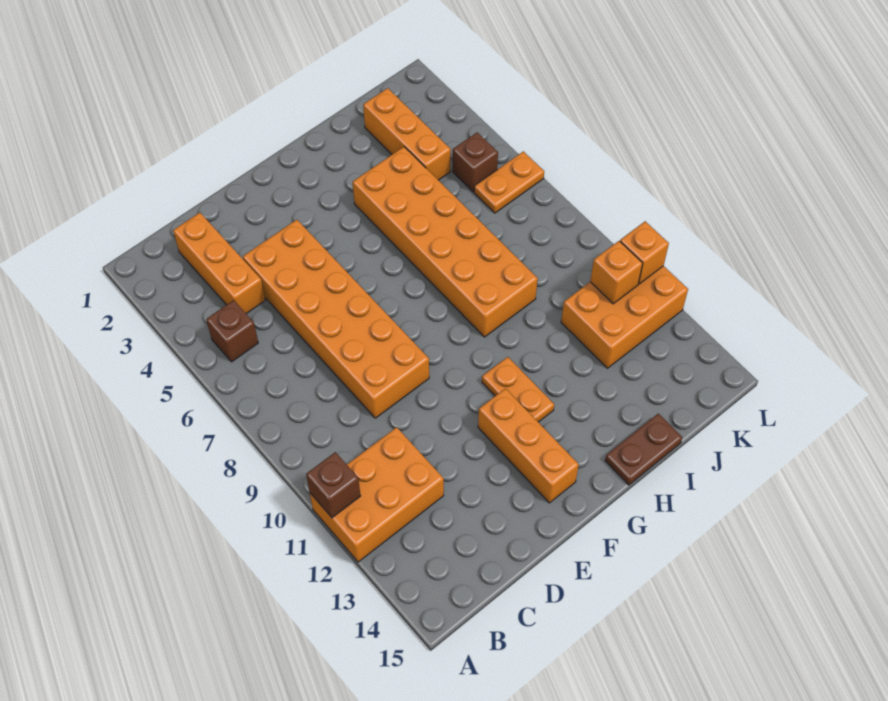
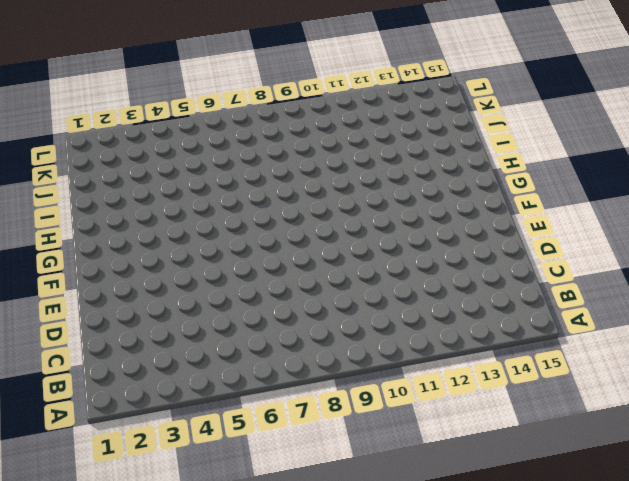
none -> orange brick A11:C12 level 1
none -> brown brick B5 level 1
none -> orange brick C2:C4 level 1

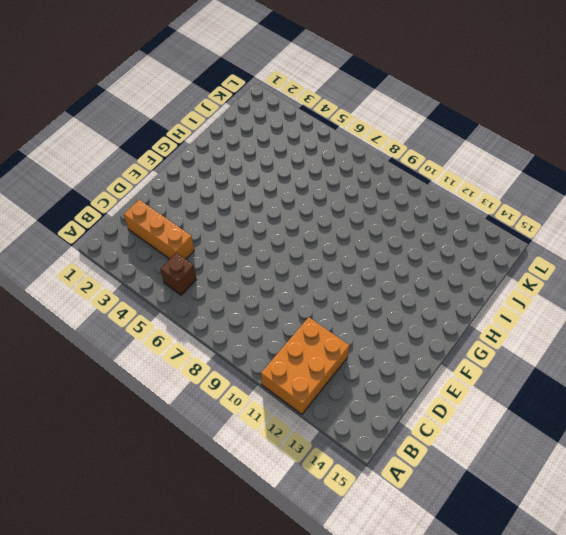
none -> orange brick D4:E9 level 1
none -> orange brick F12:F14 level 1
none -> orange plate G11:G12 level 1

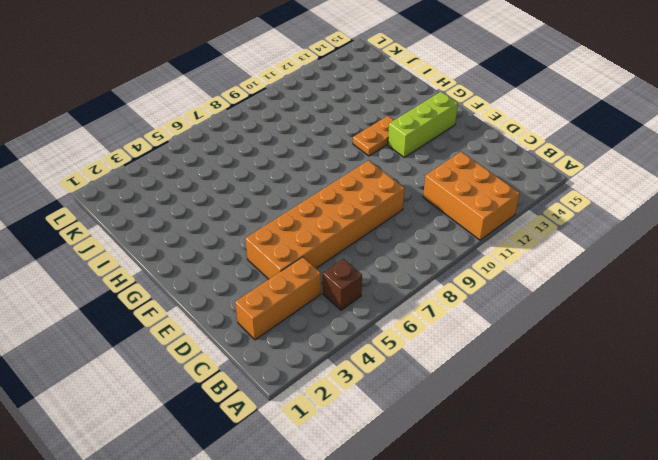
lime brick F12:F14 level 1 -> orange brick F12:F14 level 1
none -> orange brick H4:I9 level 1
none -> brown plate H15:I15 level 1
none -> orange brick J2:J4 level 1

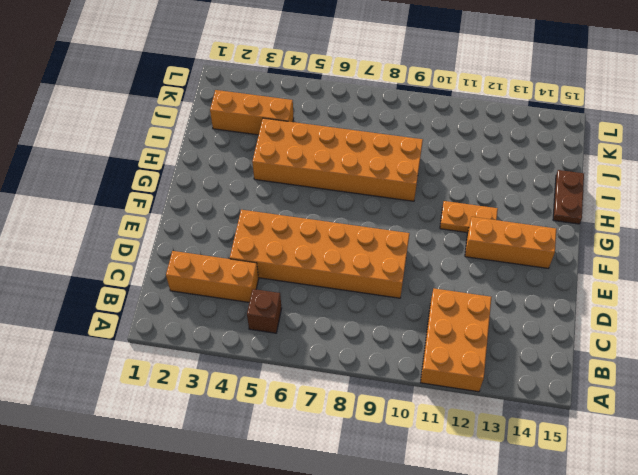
none -> orange brick J11:L12 level 1
none -> brown brick K5 level 1
none -> orange plate K6:L6 level 1

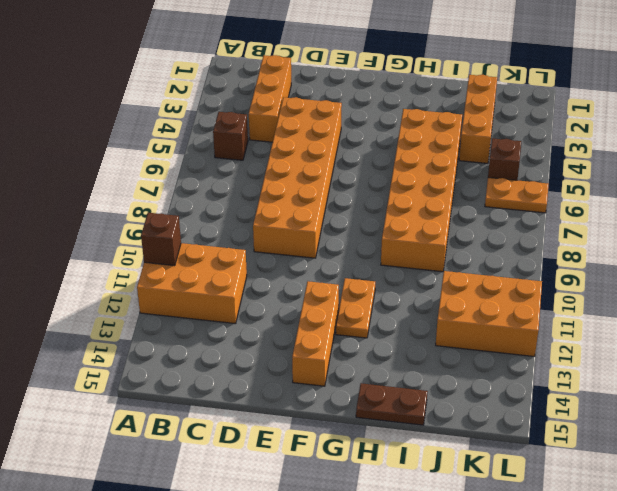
none -> orange brick K11 level 2
none -> orange brick L11 level 2

